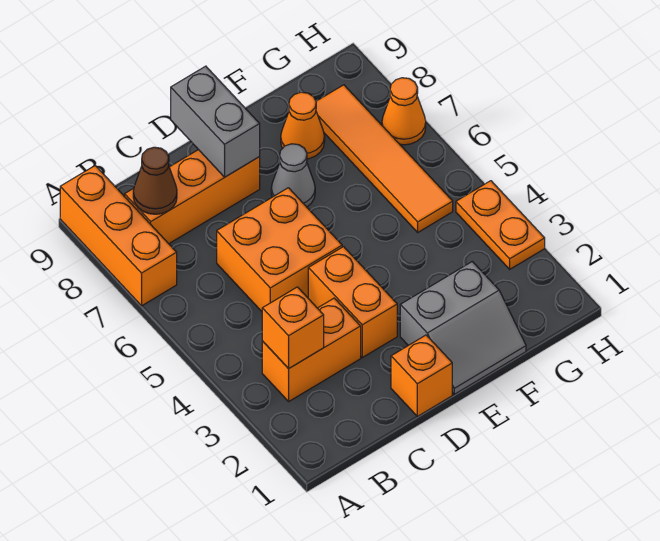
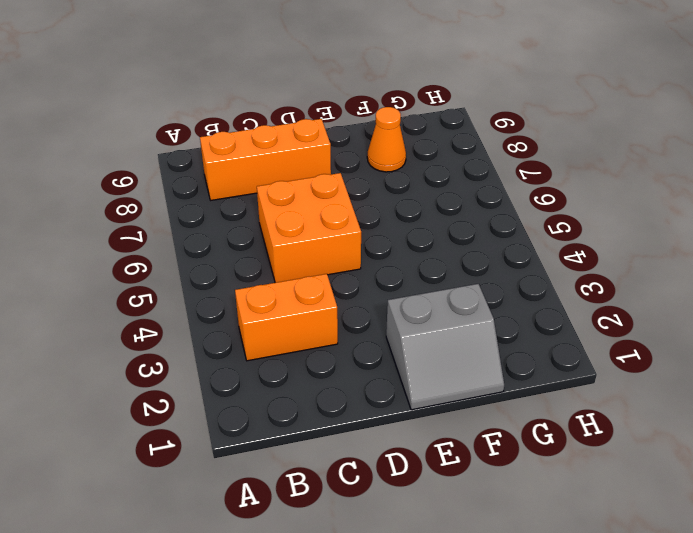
none -> orange brick A7:A9 level 1
none -> orange brick D1 level 1
none -> orange brick D3:D4 level 1

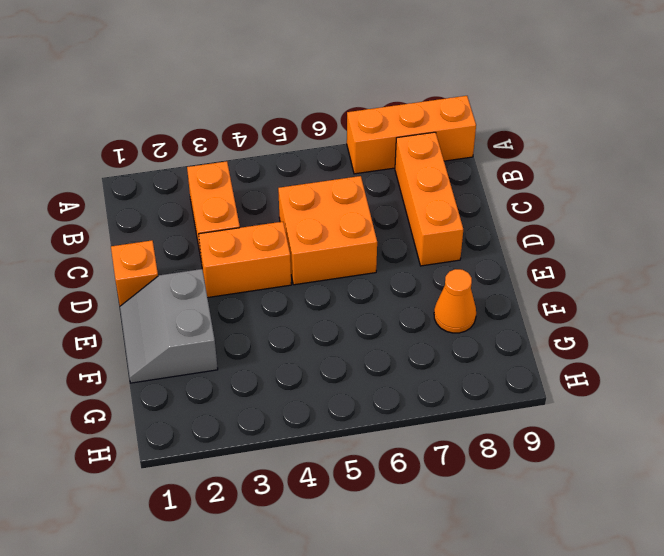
none -> grey cone E7 level 1
none -> orange tile G5:G8 level 1
none -> orange plate H3:H4 level 1

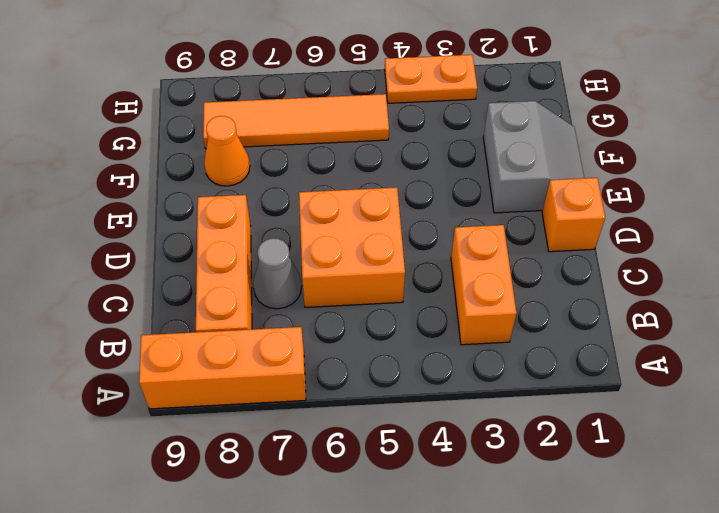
grey cone C7 level 1 -> grey cone E7 level 1
none -> orange brick D3:D4 level 1
none -> orange cone H7 level 1
none -> orange brick B3 level 2

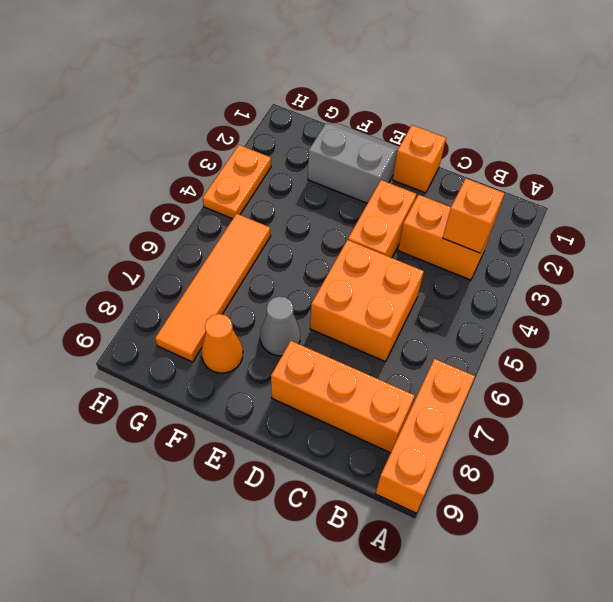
none -> orange cone H7 level 1
none -> brown cone B8 level 2
none -> grey brick D8:D9 level 2

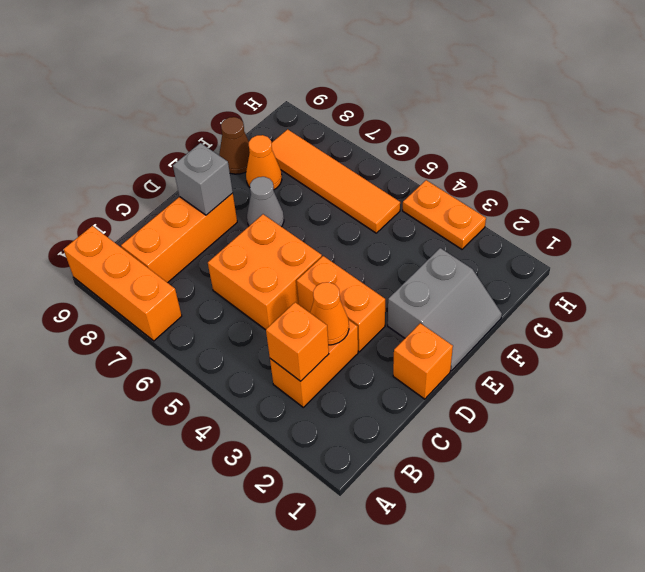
orange cone C3 level 2 -> orange cone H7 level 1
grey brick D8 level 2 -> grey brick D8:D9 level 2
brown cone F9 level 1 -> brown cone B8 level 2

